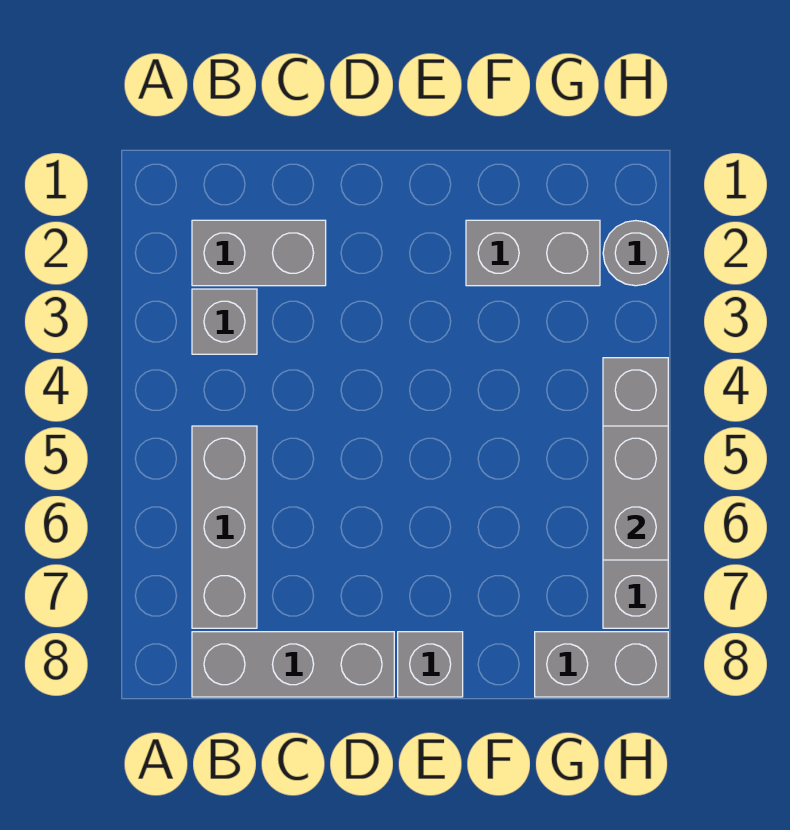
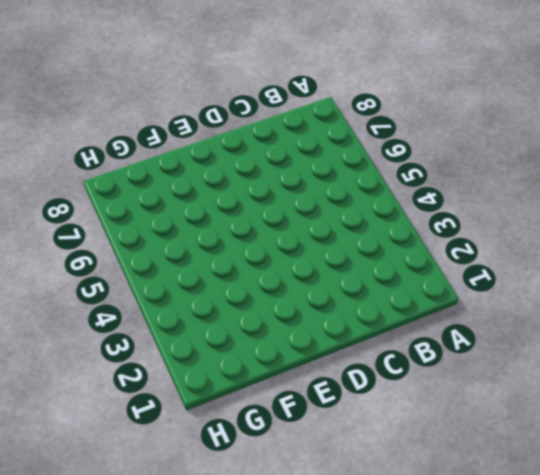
none -> grey brick B2:C2 level 1
none -> grey brick B3 level 1

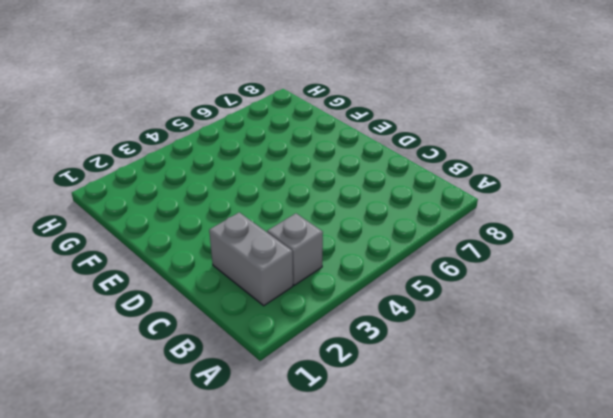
none -> grey brick B5:B7 level 1
none -> grey brick B8:D8 level 1

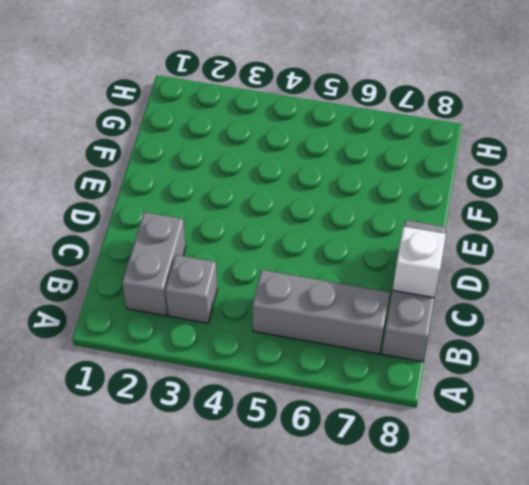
white brick C8 level 2 -> none
none -> grey brick E8 level 1
none -> grey brick F2:G2 level 1

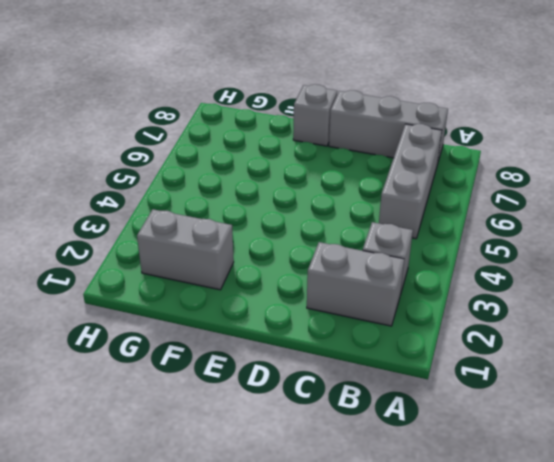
none -> grey brick G8:H8 level 1
none -> grey round brick H2 level 1

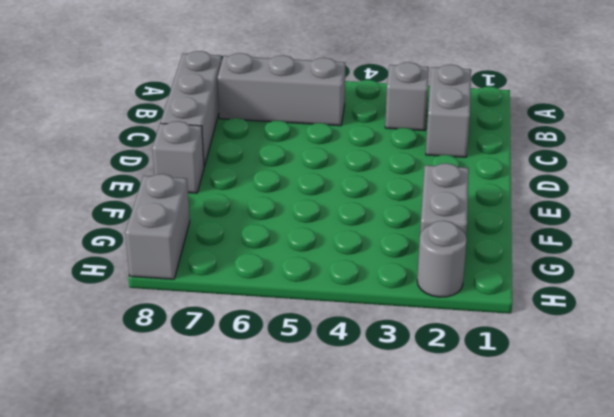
none -> grey brick H4:H7 level 1
none -> grey brick H5:H6 level 2

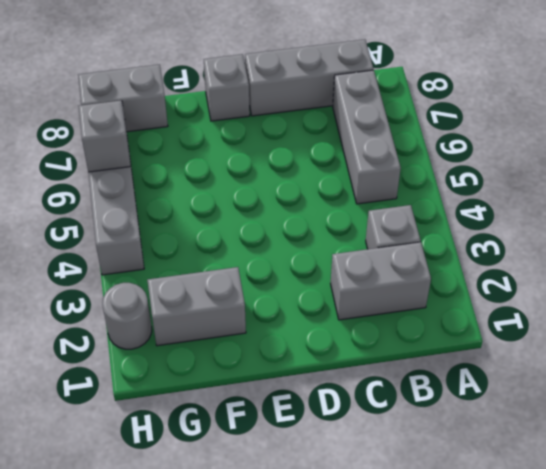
grey brick H6 level 2 -> grey brick H5:H6 level 2

